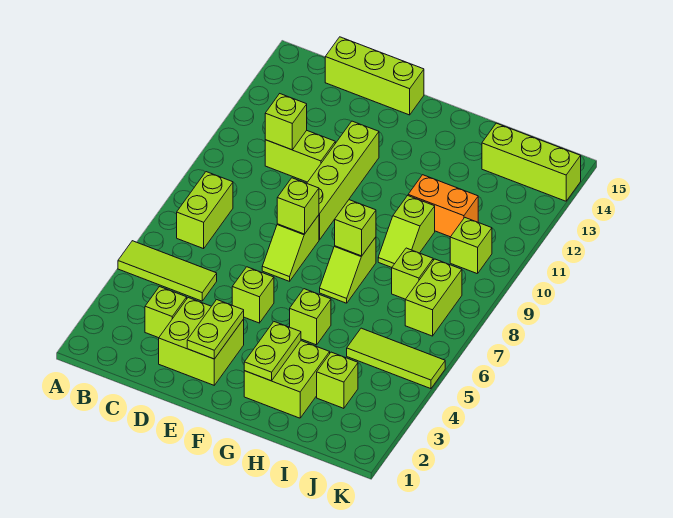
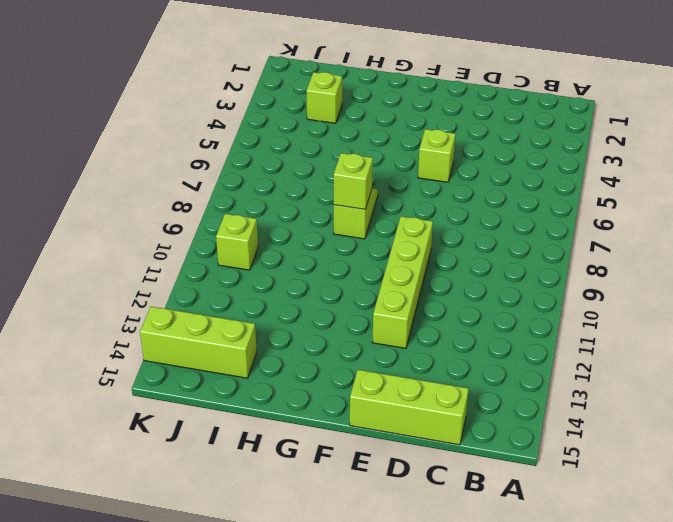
none -> lime tile A5:C5 level 1
none -> lime brick B7:B8 level 1
none -> lime brick C3 level 1

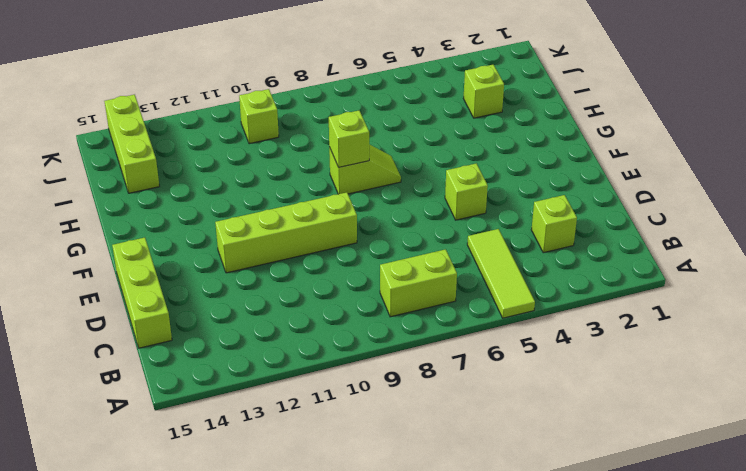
none -> lime brick C11:D11 level 1
none -> lime brick D2:E3 level 1
none -> lime slope E7:E8 level 1 top 8

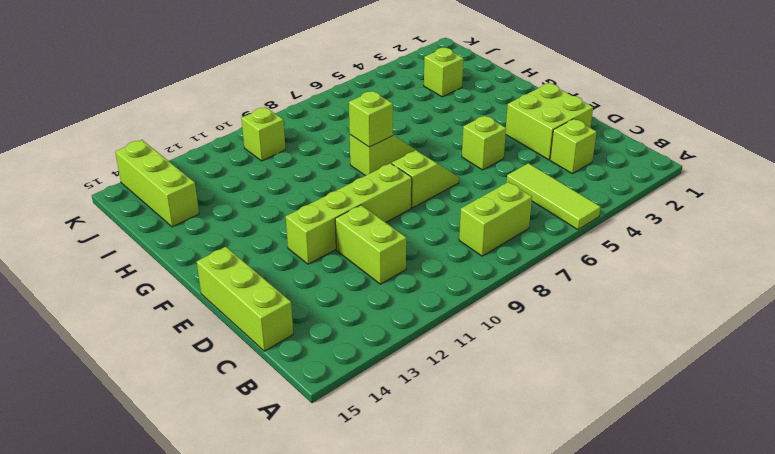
none -> lime brick G2:H3 level 1
none -> lime brick G5 level 1
none -> lime slope H9:H10 level 1 top 10

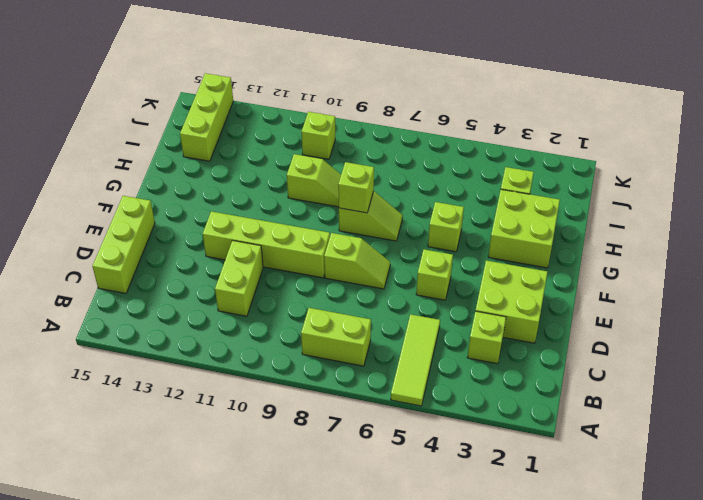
none -> orange brick H11:I11 level 1
none -> lime tile I5:K5 level 1
none -> lime brick I8 level 1

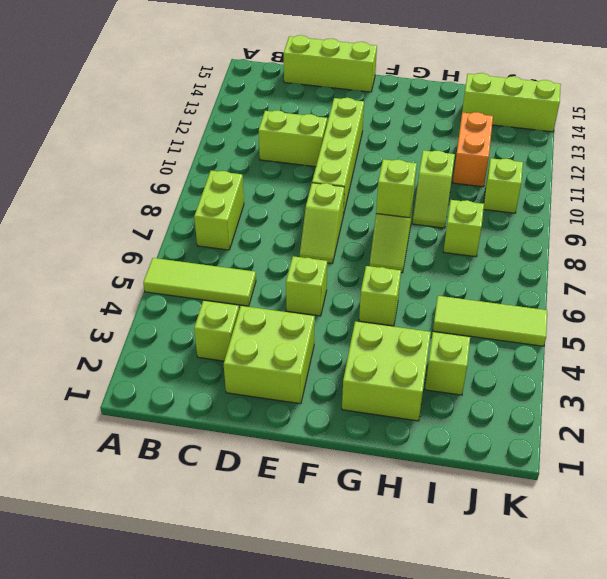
orange brick I11:I12 level 1 -> orange brick H11:I11 level 1
none -> lime brick J7:J8 level 1
none -> lime brick C11 level 2
none -> lime plate E2:E3 level 2

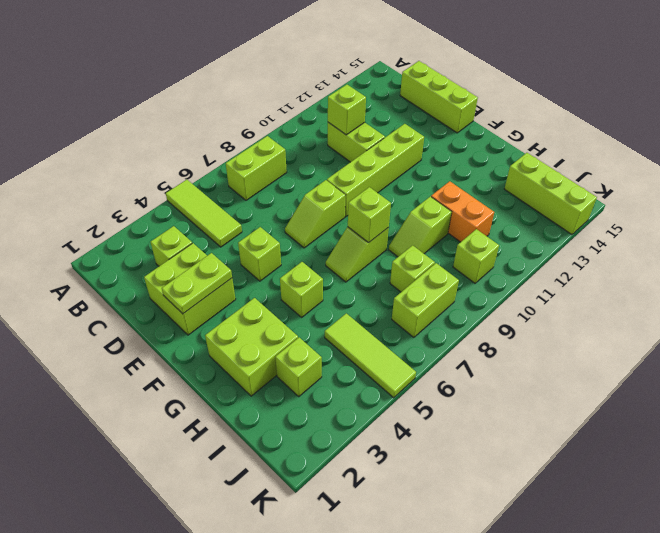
none -> lime brick E8 level 2
none -> lime plate G2:G3 level 2

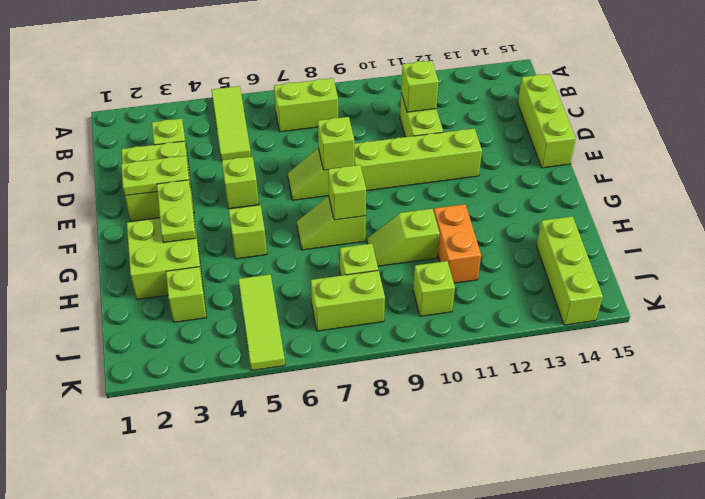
lime plate F3:G3 level 2 -> lime plate G2:G3 level 2

